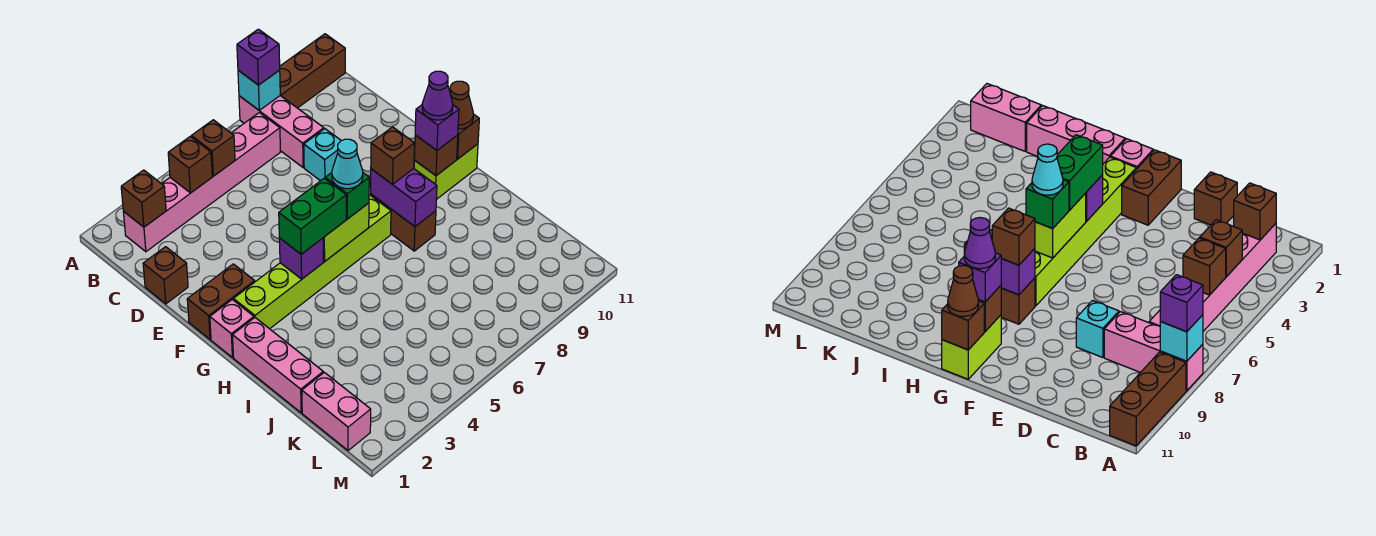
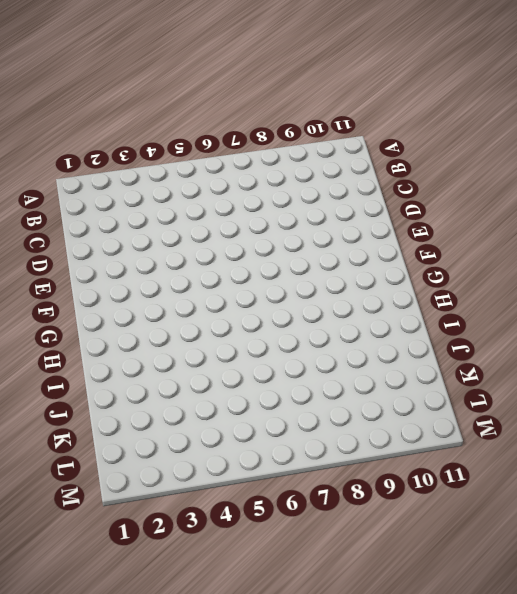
none -> pink brick A8:C8 level 1
none -> brown brick A9:A11 level 1
none -> pink brick B2:B7 level 1

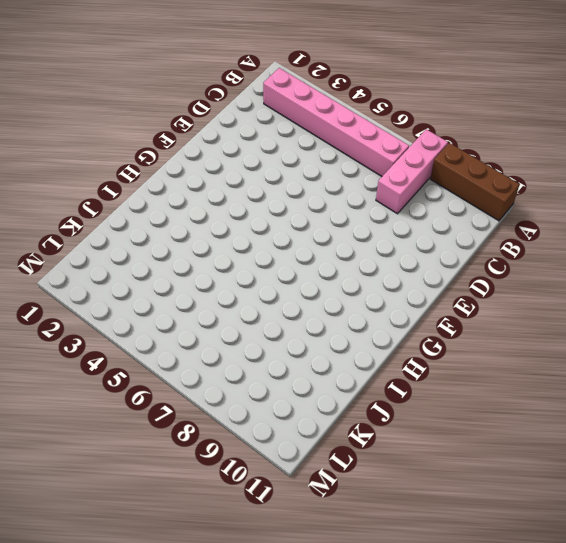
none -> brown brick D1 level 1
none -> cyan brick D8 level 1
none -> brown brick F1:F2 level 1

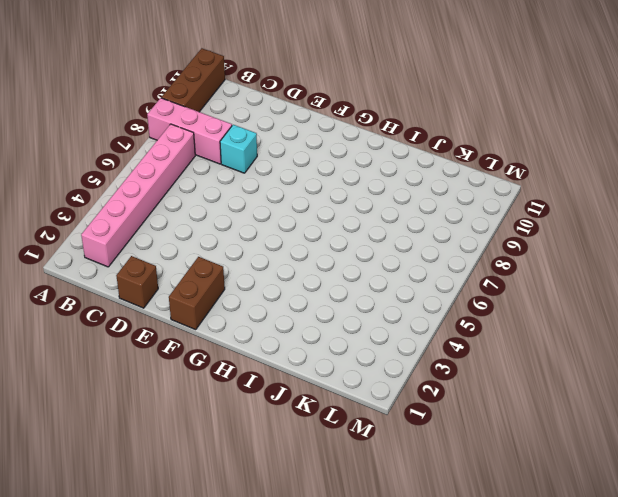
none -> pink brick G1 level 1
none -> lime brick G2:G7 level 1
none -> brown brick G8:H8 level 1

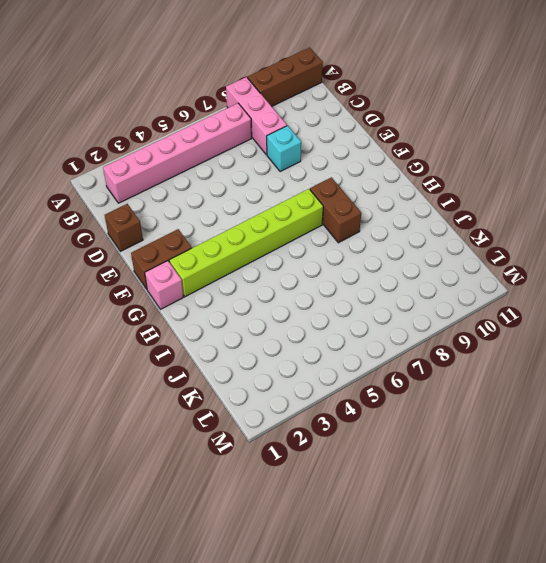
none -> lime brick G10:G11 level 1
none -> pink brick H1:J1 level 1
none -> pink brick K1:L1 level 1

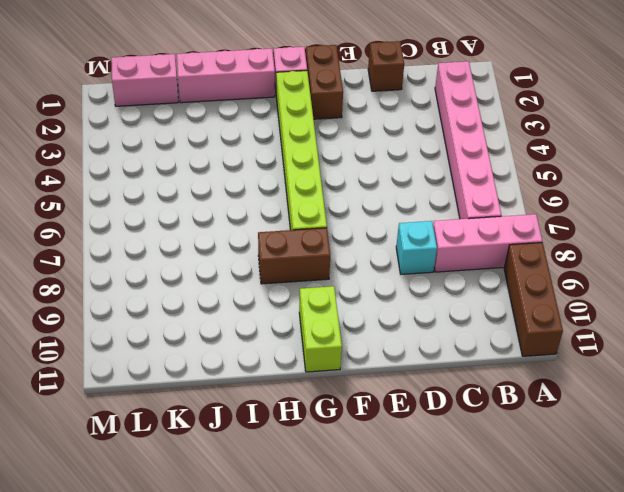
none -> cyan brick A8 level 2
none -> brown brick B2 level 2
none -> brown brick B4 level 2

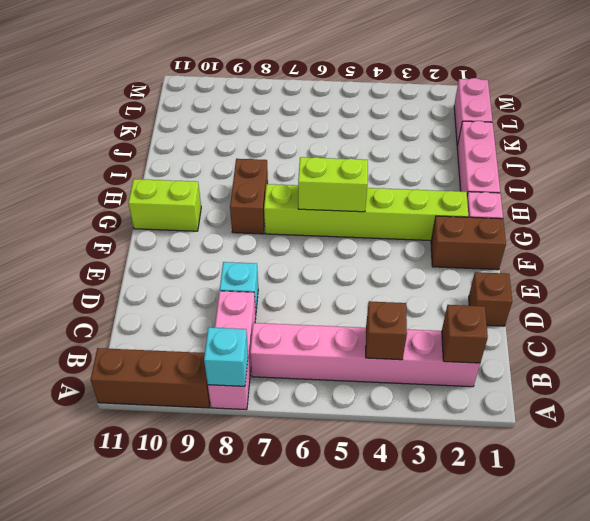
none -> brown brick B5 level 2
none -> purple brick G4 level 2
none -> purple brick G8:H8 level 2

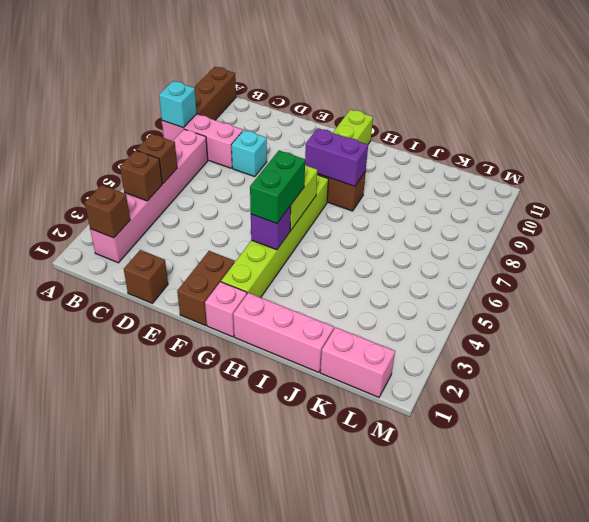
none -> brown brick G10 level 2
none -> brown brick G11 level 2
none -> purple brick A8 level 3

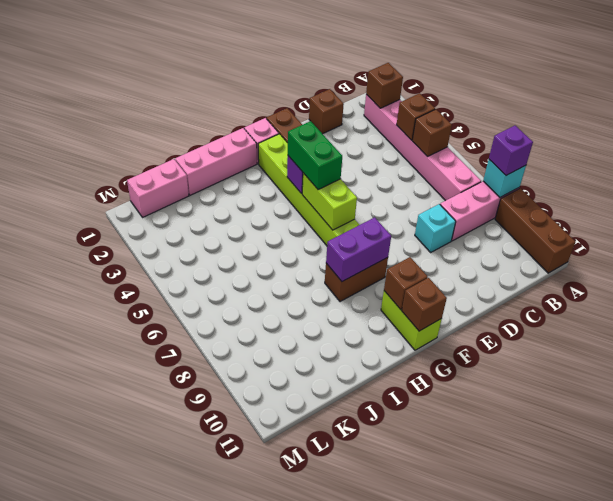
none -> green brick G6 level 3
none -> brown brick G8 level 3
none -> purple brick G10 level 3

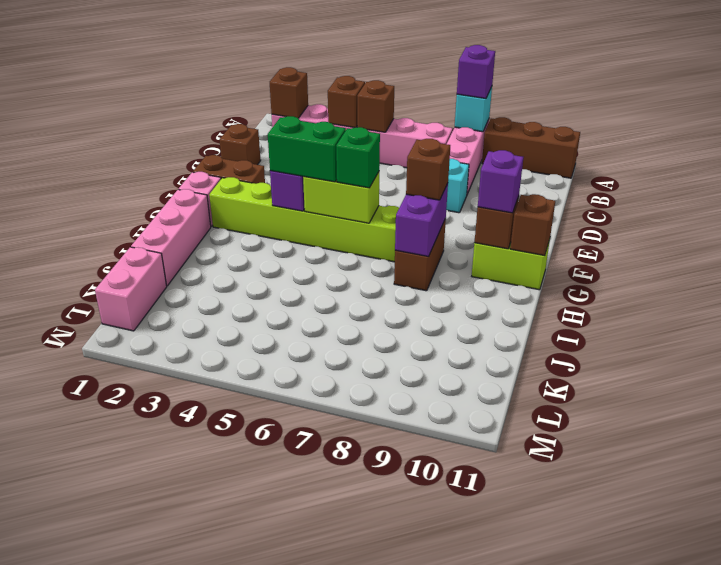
none -> brown cone G11 level 3
none -> cyan cone G6 level 4
none -> purple cone G10 level 4

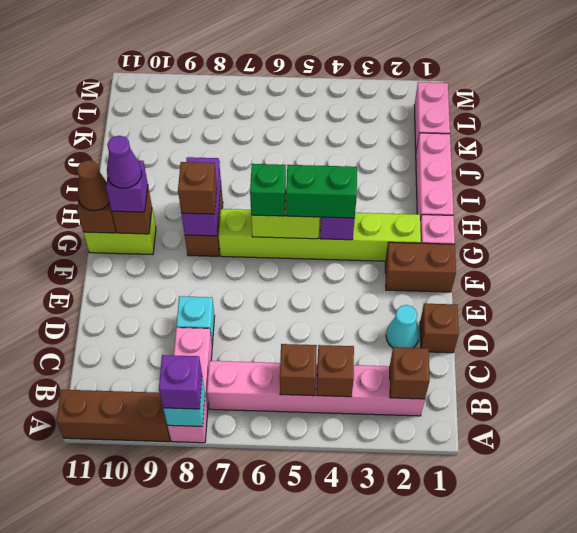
cyan cone D2 level 1 -> cyan cone G6 level 4

